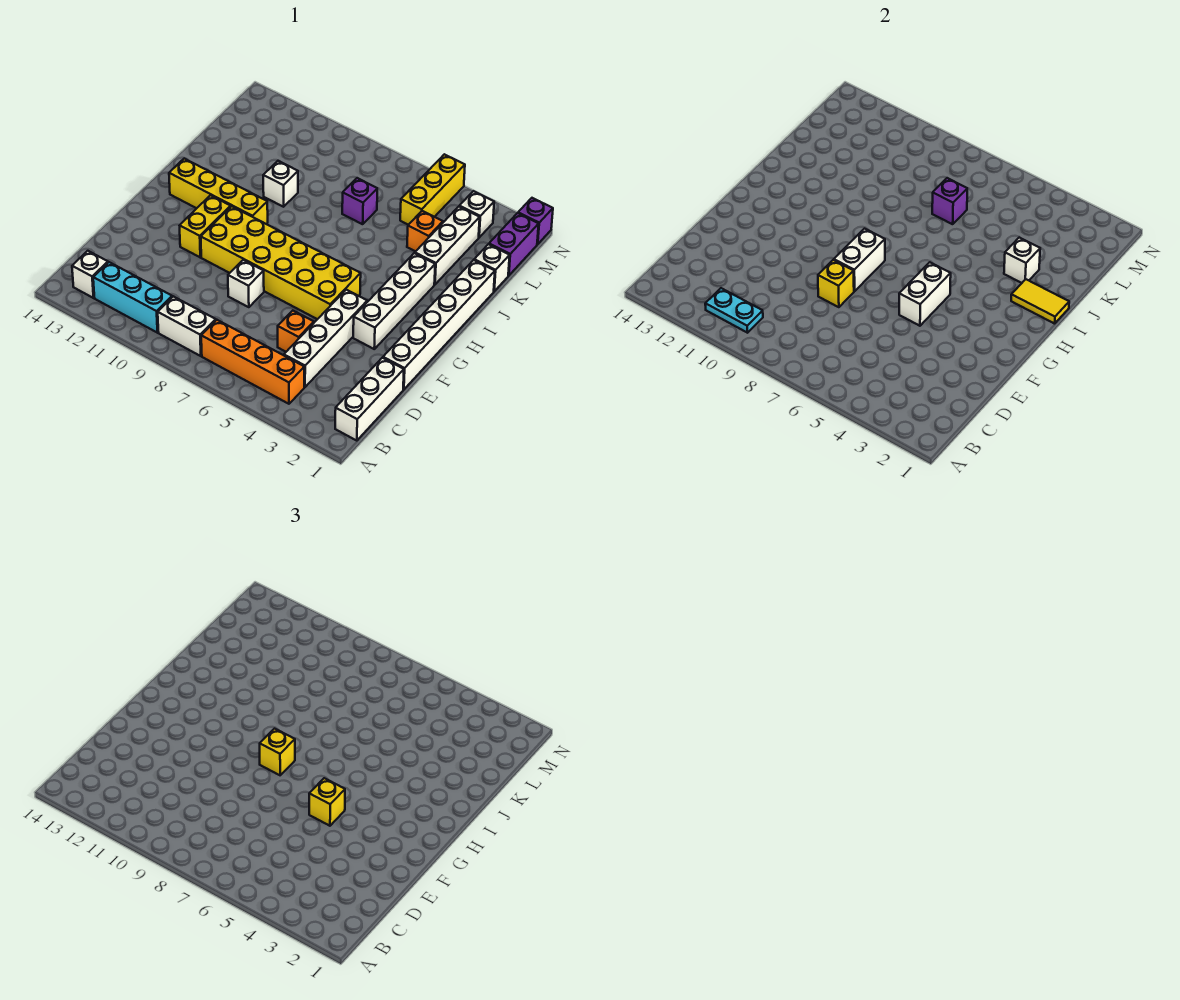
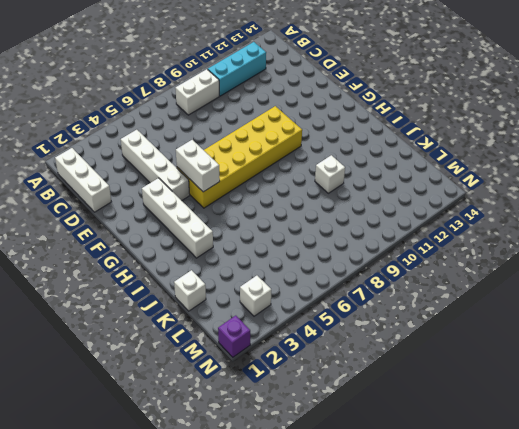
none -> orange brick B4:B7 level 1
none -> white brick B13 level 1
none -> orange brick D5 level 1
none -> white brick E1:J1 level 1

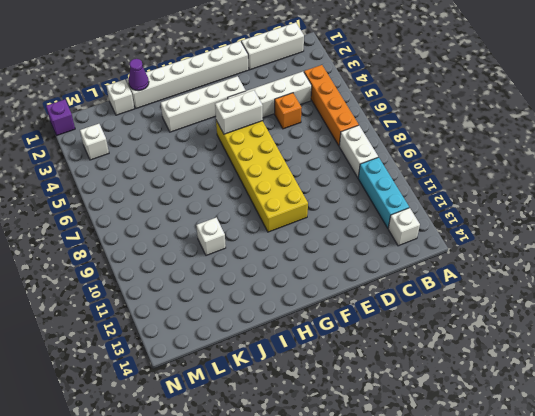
purple cone J1 level 2 -> none
none -> white brick E8 level 1
none -> yellow brick F11:G11 level 1
none -> yellow brick H10:H13 level 1
none -> white brick J3:L3 level 1

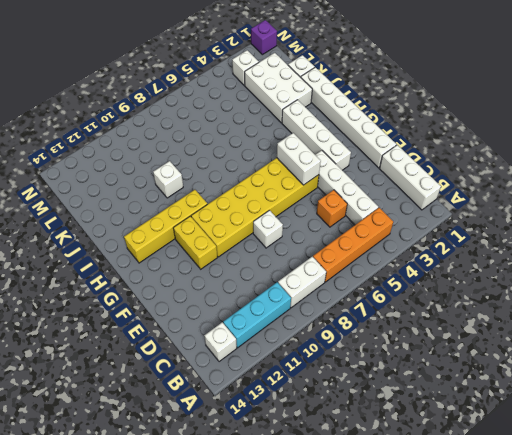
white brick J2:L3 level 1 -> white brick J3:L3 level 1
none -> orange brick K4 level 1
none -> purple brick K7 level 1
none -> purple brick L1:M1 level 1
none -> yellow brick L5:N5 level 1

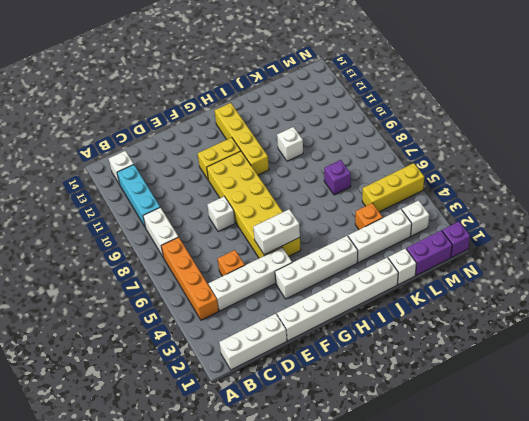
none -> cyan plate B10:B11 level 2
none -> yellow brick E8 level 2
none -> white brick F8:G8 level 2
none -> yellow tile I1:I2 level 2

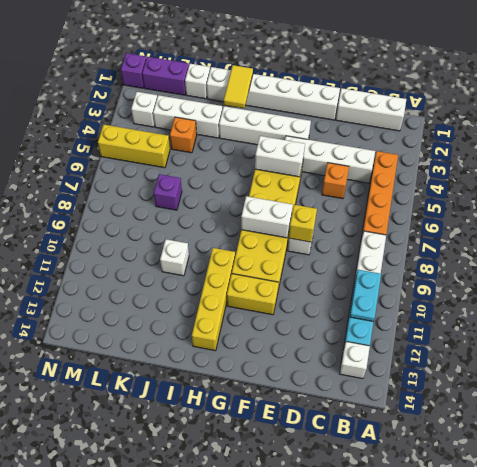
none -> white brick J3 level 2
none -> purple brick K7 level 2
none -> yellow brick F5 level 3
none -> yellow brick G8 level 3

